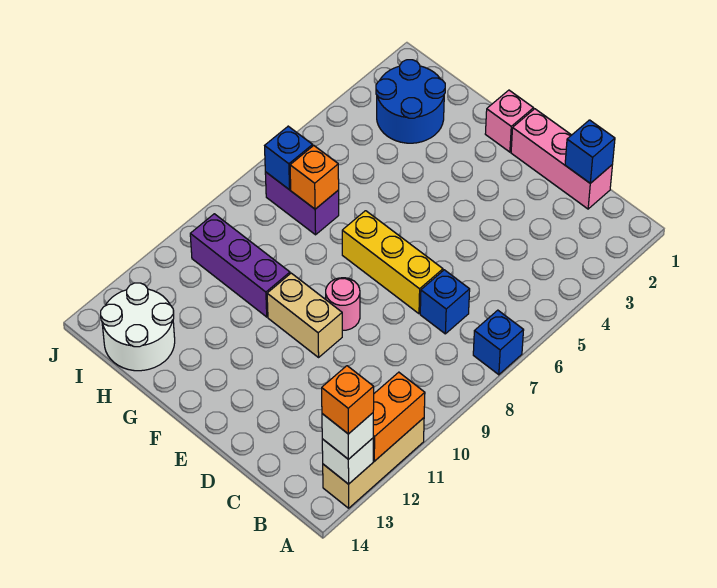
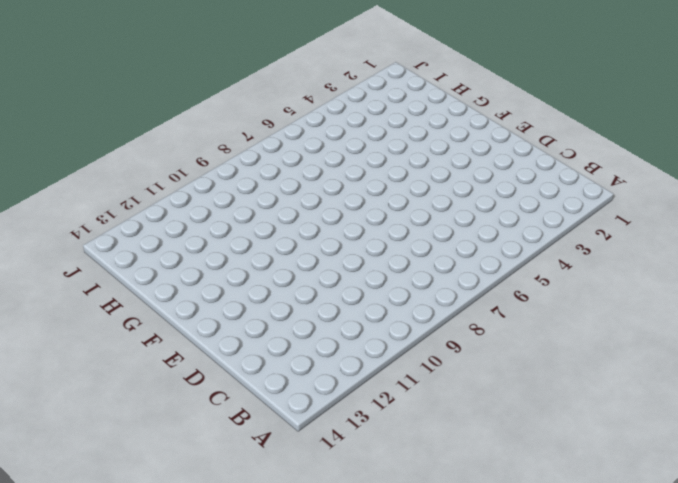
none -> blue brick A7 level 1
none -> tan brick A11:A13 level 1
none -> pink brick C1:E1 level 1

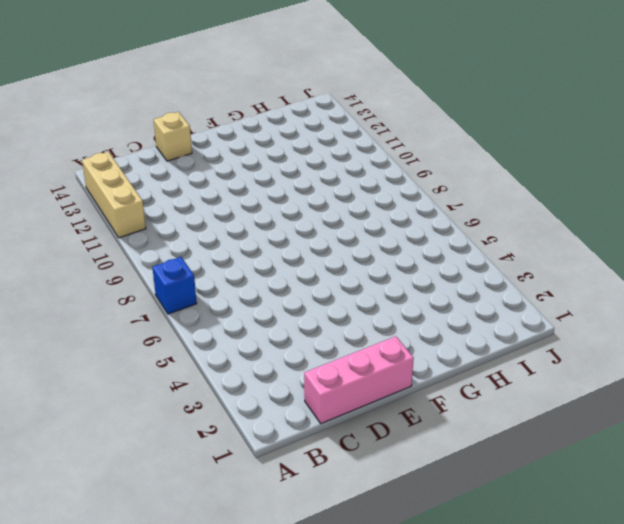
tan brick D14 level 1 -> none
none -> blue brick C7 level 1
none -> yellow brick D7:F7 level 1
none -> pink round brick E9 level 1

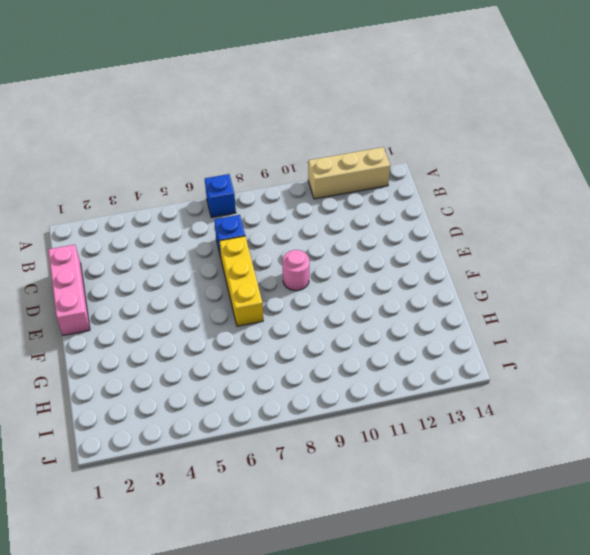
none -> tan brick E10:F10 level 1
none -> pink brick F1 level 1
none -> purple brick G10:I10 level 1

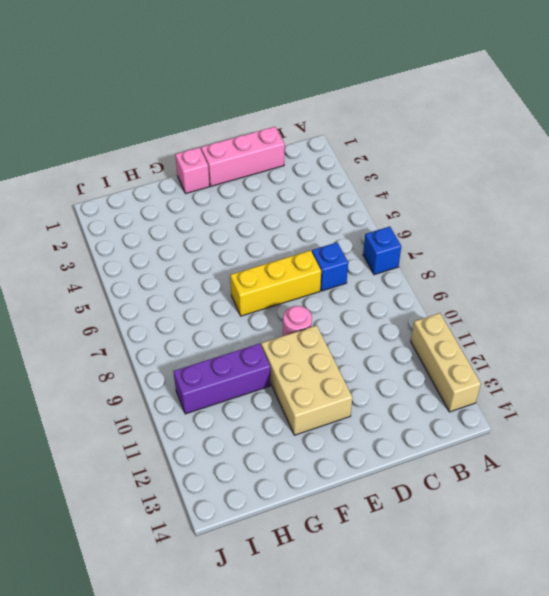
tan brick E10:F12 level 1 -> tan brick E10:F10 level 1
none -> blue round brick H2:I3 level 1
none -> purple brick H7:I7 level 1
none -> white round brick H13:I14 level 1

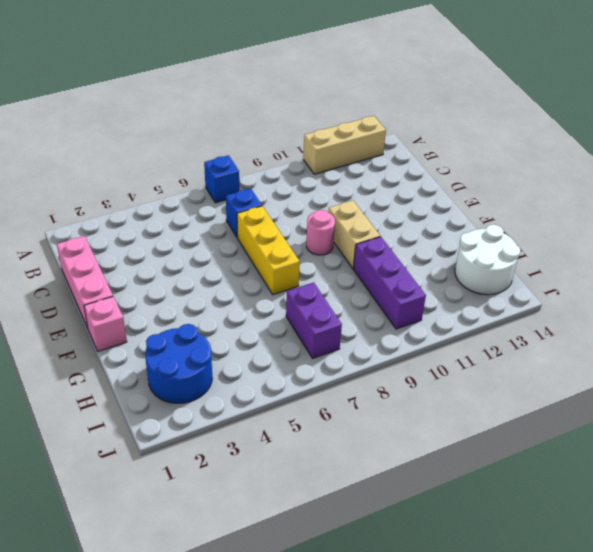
none -> orange brick A11:A12 level 2
none -> white brick A13 level 2
none -> blue brick C1 level 2

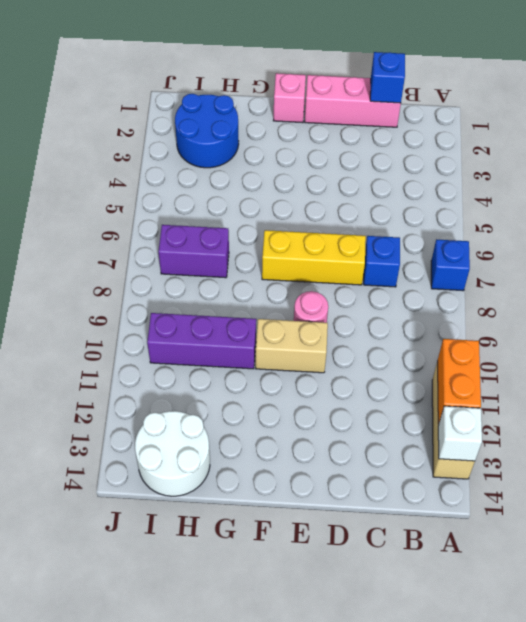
none -> orange brick H7 level 2
none -> blue brick I7 level 2
none -> white brick A13 level 3

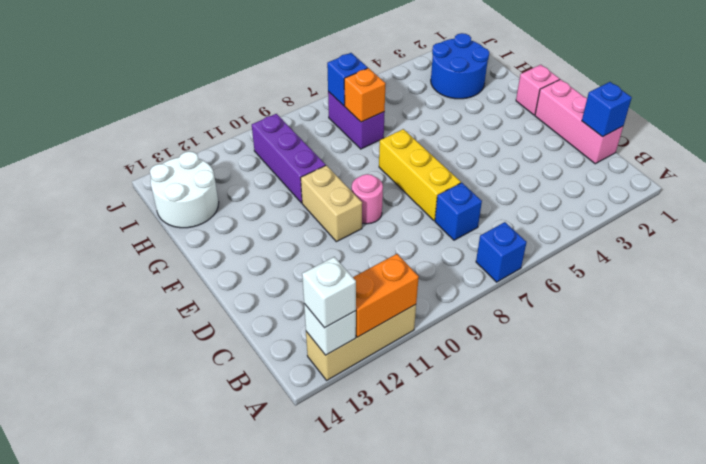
none -> orange brick A13 level 4

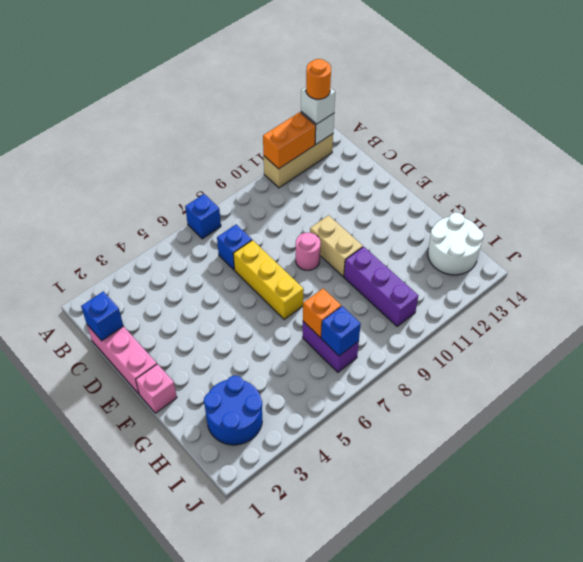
orange round brick A13 level 4 -> orange brick A13 level 4

